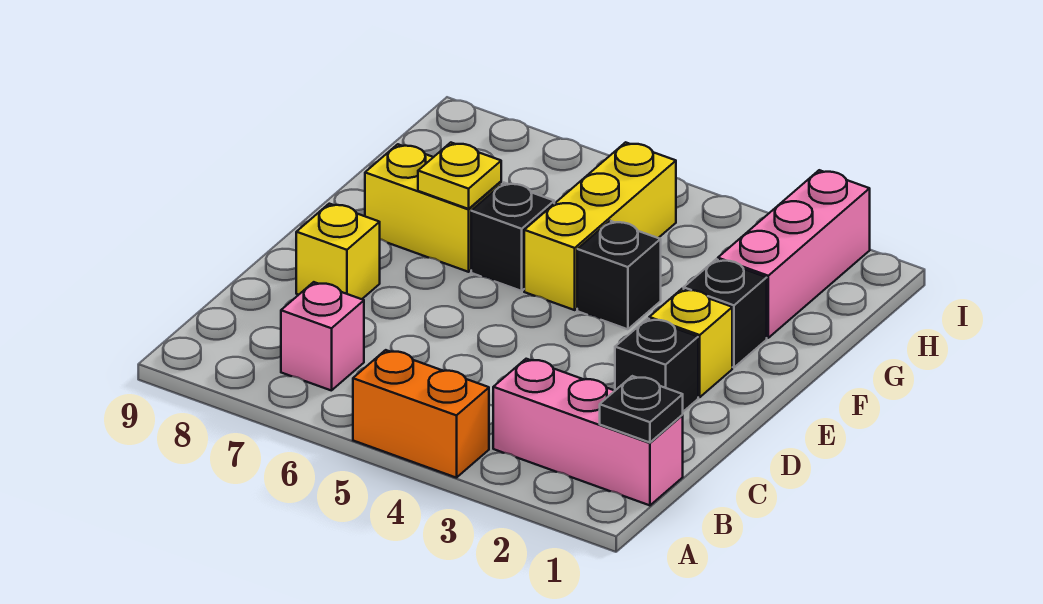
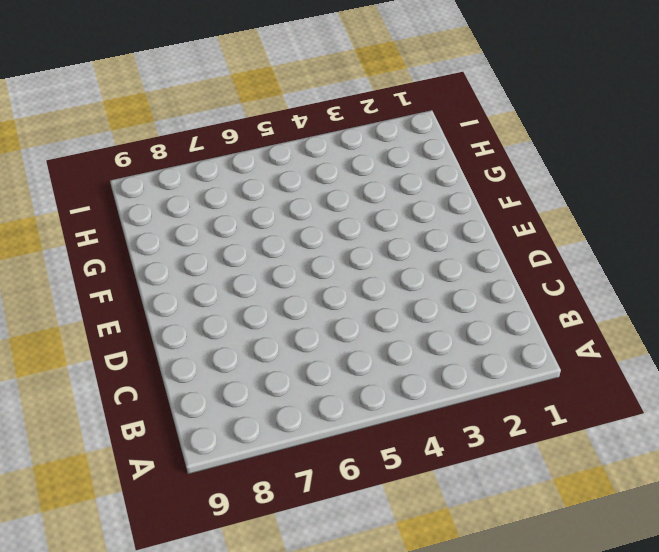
none -> orange brick A4:A5 level 1
none -> pink brick B1:B3 level 1
none -> pink brick B7 level 1

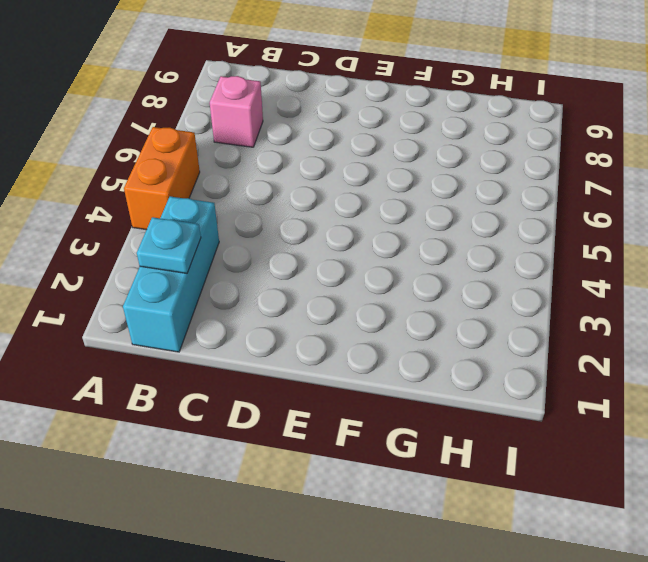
cyan brick B1:B3 level 1 -> pink brick B1:B3 level 1
cyan plate B2 level 2 -> none
none -> black brick D2 level 1
none -> yellow brick D8 level 1
none -> yellow brick E2 level 1

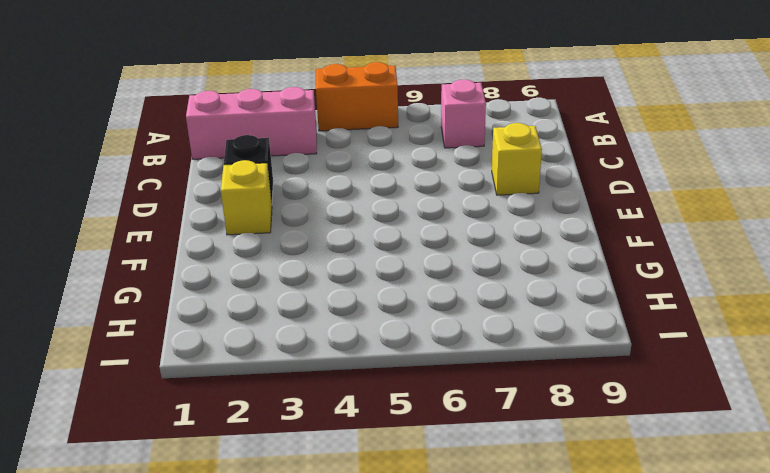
none -> black brick F2 level 1
none -> black brick F4 level 1
none -> yellow brick F5:H5 level 1

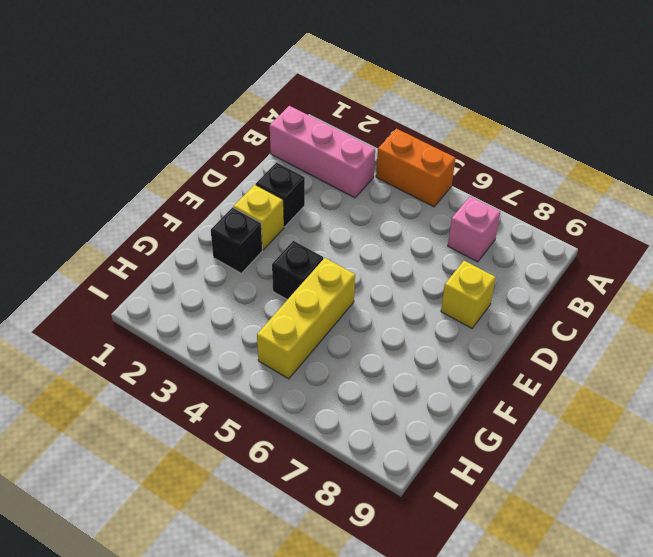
none -> black brick F6 level 1
none -> yellow brick F7:F8 level 1
none -> pink brick G2:I2 level 1

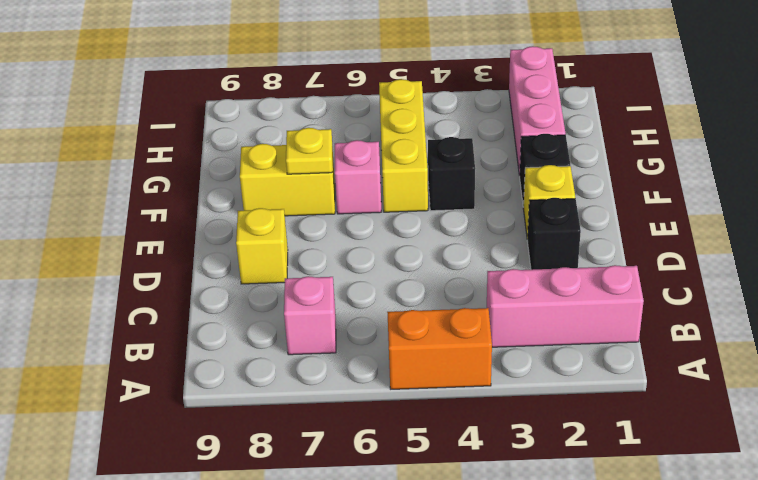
pink brick F6 level 1 -> black brick F6 level 1
none -> black plate B1 level 2

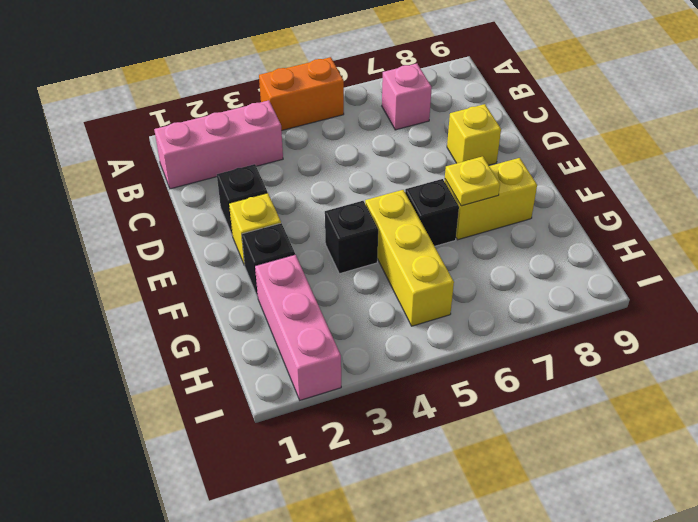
none -> black plate B1 level 2

